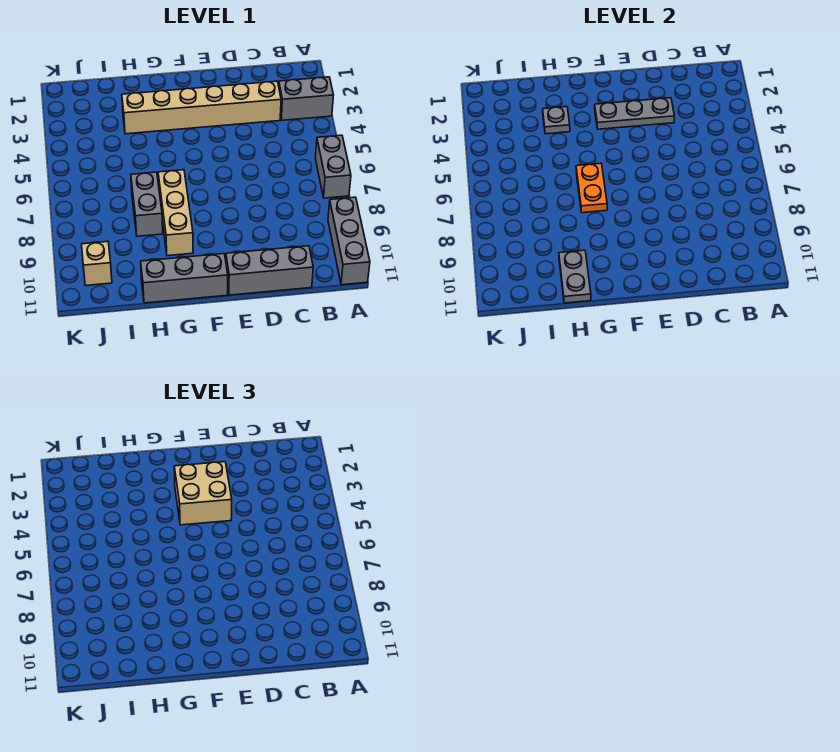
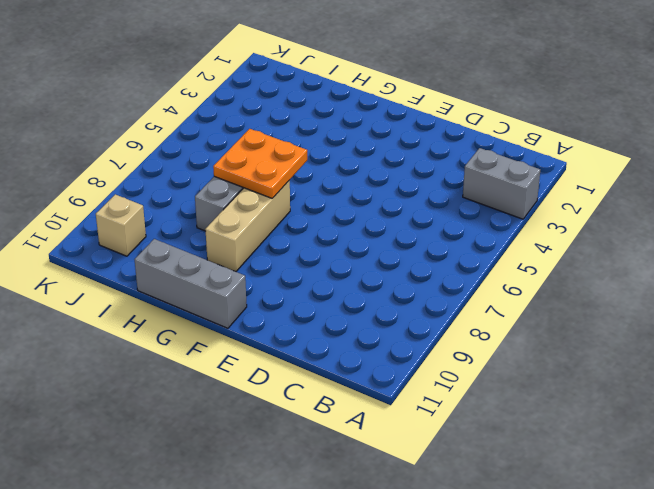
orange plate G6:H7 level 2 -> orange plate G6:G7 level 2
none -> grey brick A6:A7 level 1
none -> grey brick A9:A11 level 1
none -> tan brick C3:H3 level 1

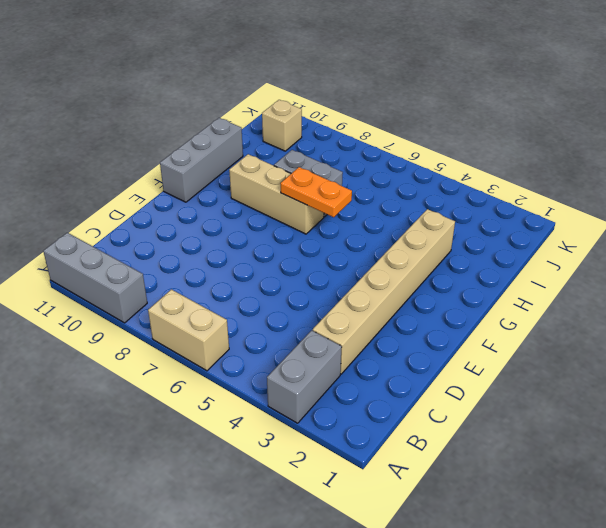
tan brick A6:A7 level 1 -> grey brick A6:A7 level 1
none -> grey brick C11:E11 level 1
none -> grey plate D3:F3 level 2
none -> grey plate H3 level 2

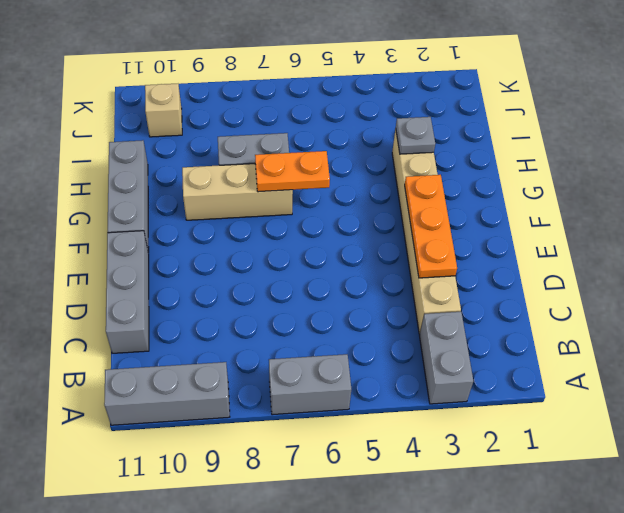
orange plate D3:F3 level 2 -> grey plate D3:F3 level 2
none -> grey plate H10:H11 level 2
none -> tan brick E3:F4 level 3

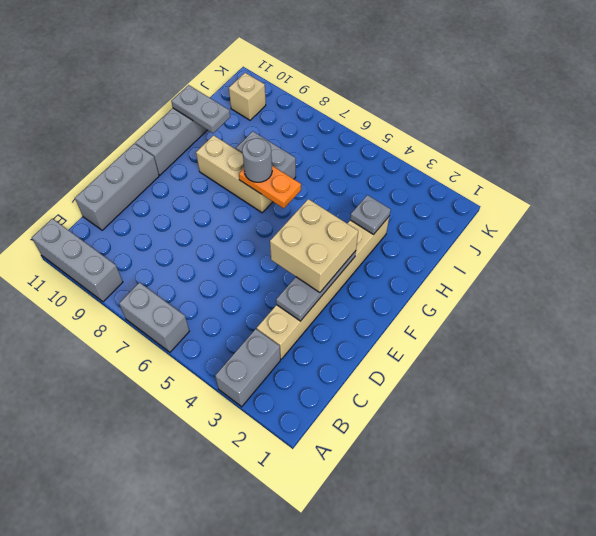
grey round brick G7 level 3 -> none

